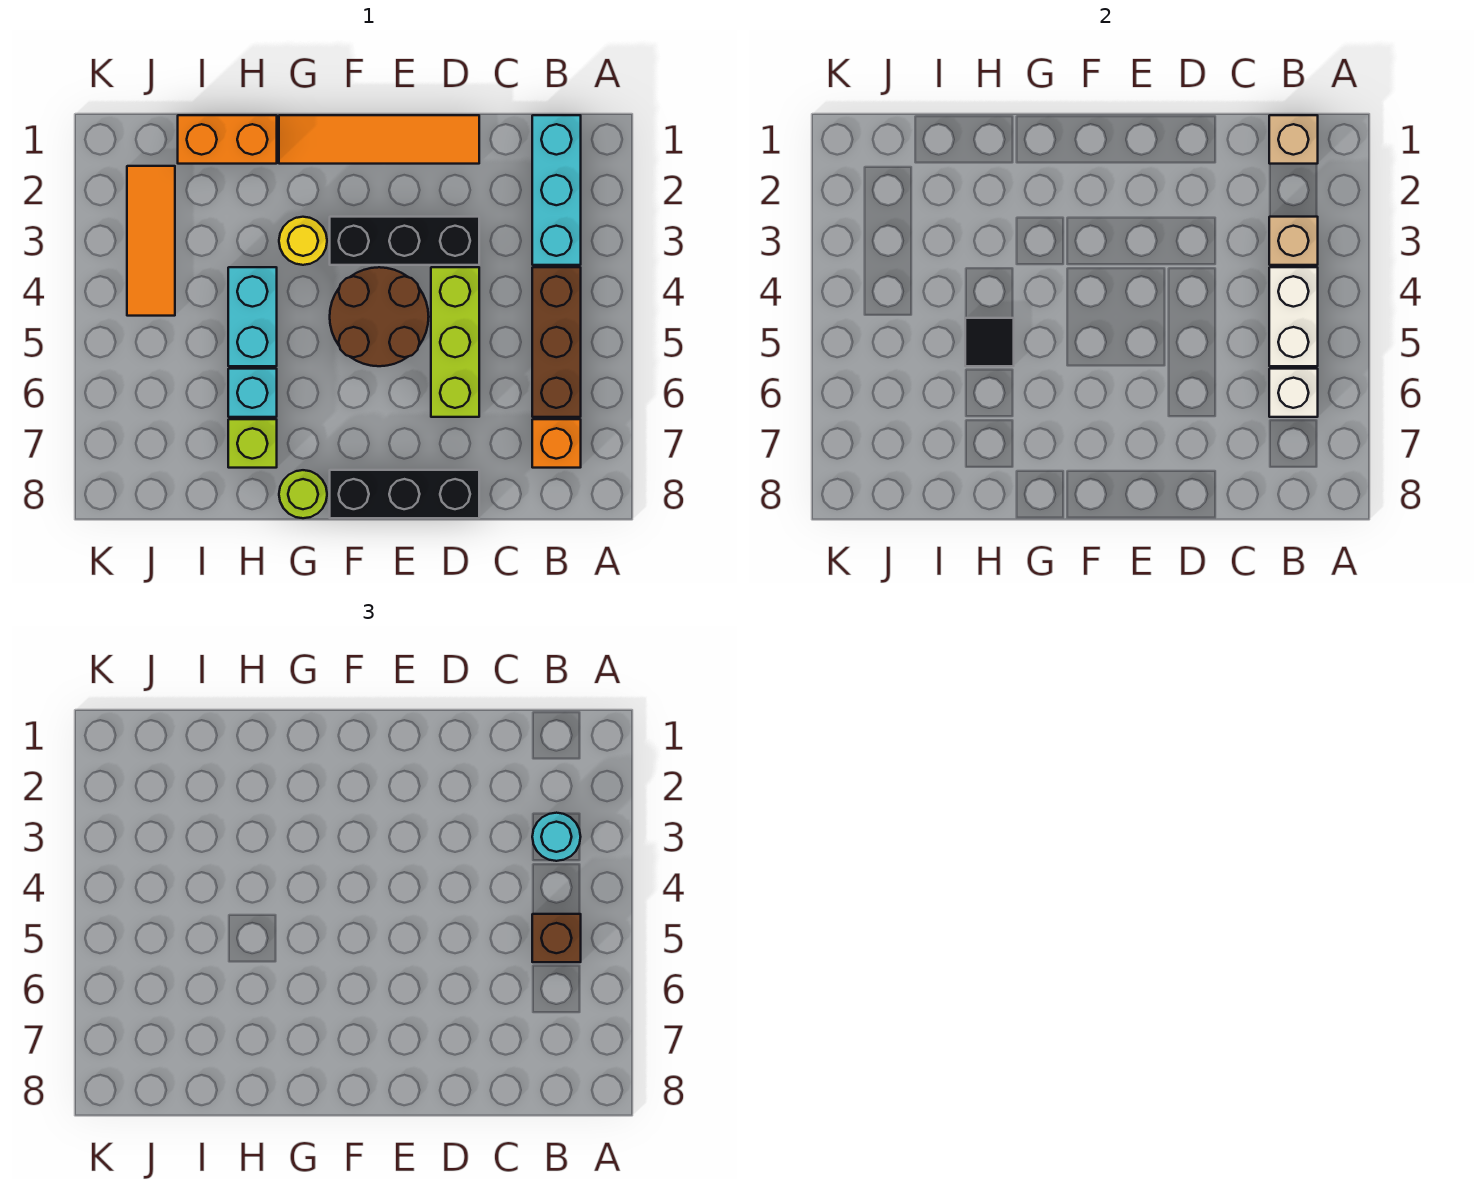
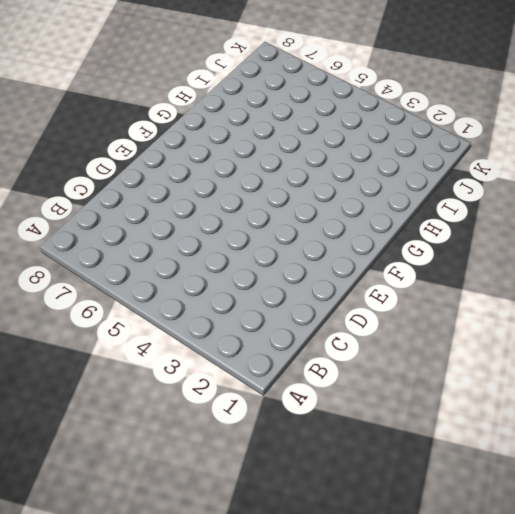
none -> cyan brick B1:B3 level 1
none -> brown brick B4:B6 level 1
none -> orange brick B7 level 1

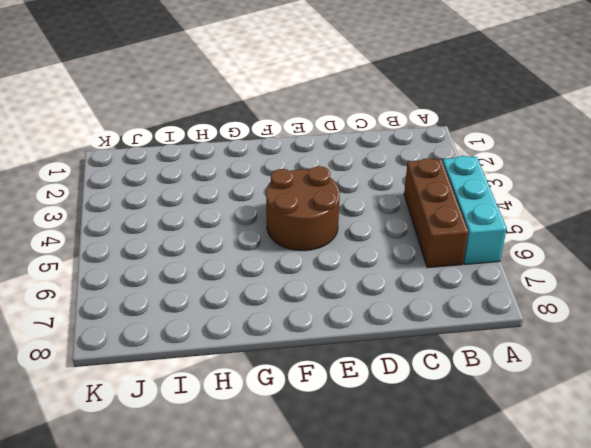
cyan brick A4:A6 level 1 -> cyan brick B1:B3 level 1
none -> orange brick B7 level 1
none -> orange tile D1:G1 level 1
none -> black brick D3:F3 level 1

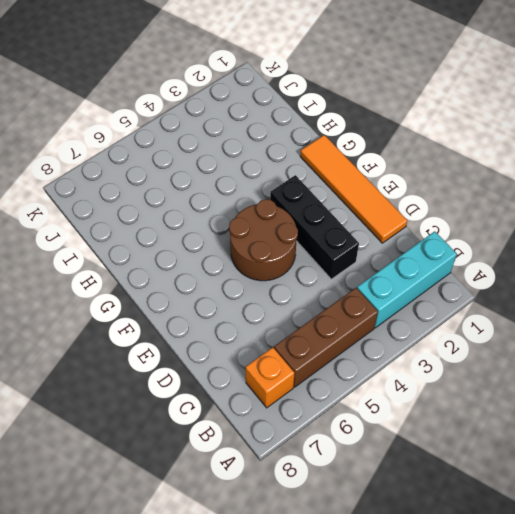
none -> lime brick D4:D6 level 1
none -> black brick D8:F8 level 1
none -> yellow round brick G3 level 1

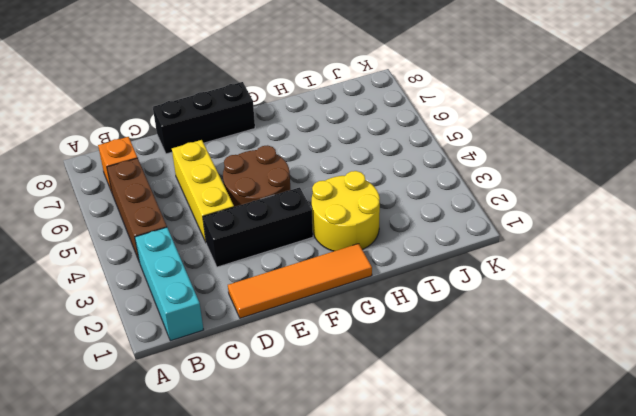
yellow brick D4:D6 level 1 -> lime brick D4:D6 level 1
yellow round brick G2:H3 level 1 -> yellow round brick G3 level 1
none -> lime round brick G8 level 1
none -> orange brick H1:I1 level 1
none -> cyan brick H4:H5 level 1

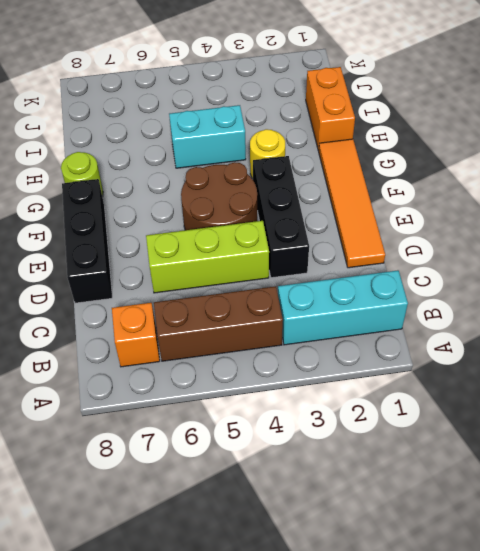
none -> cyan brick H6 level 1
none -> lime brick H7 level 1
none -> orange tile J2:J4 level 1

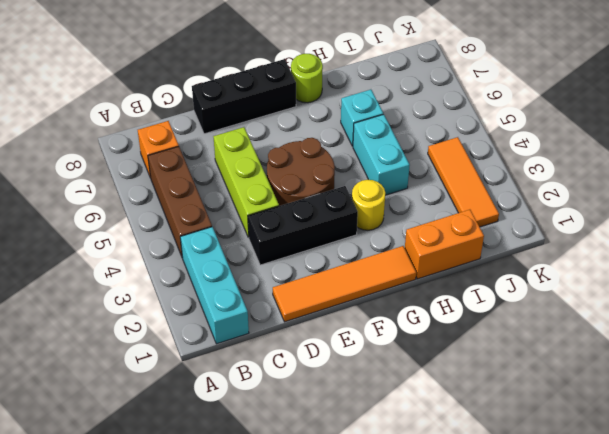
none -> lime brick H7 level 1
none -> tan brick B1 level 2
none -> tan brick B3 level 2

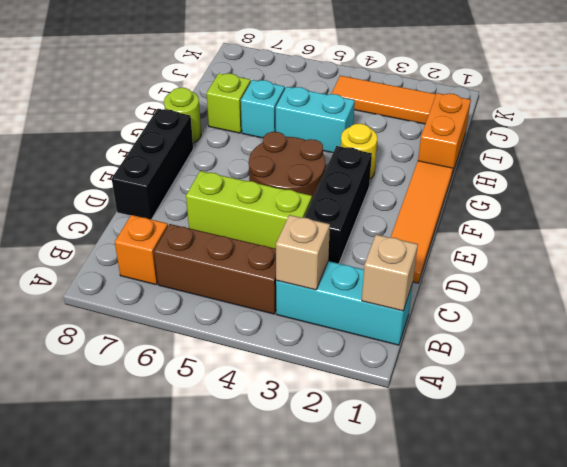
none -> white brick B4:B5 level 2
none -> white brick B6 level 2
none -> black tile H5 level 2

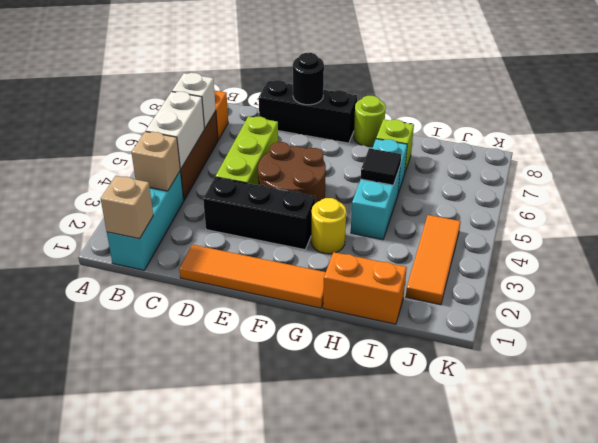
black round brick E8 level 2 -> none
none -> cyan round brick B3 level 3
none -> brown brick B5 level 3

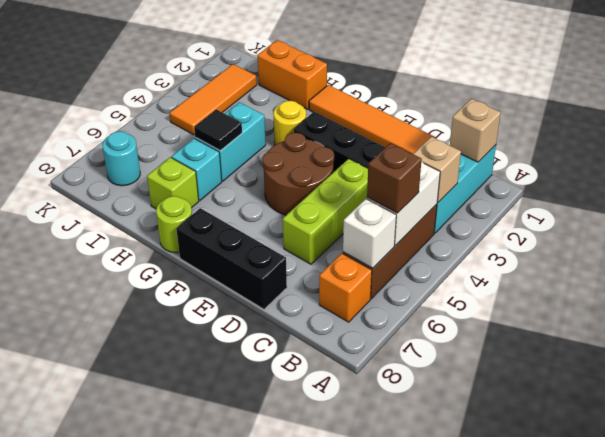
cyan round brick J7 level 1 -> cyan round brick B3 level 3

